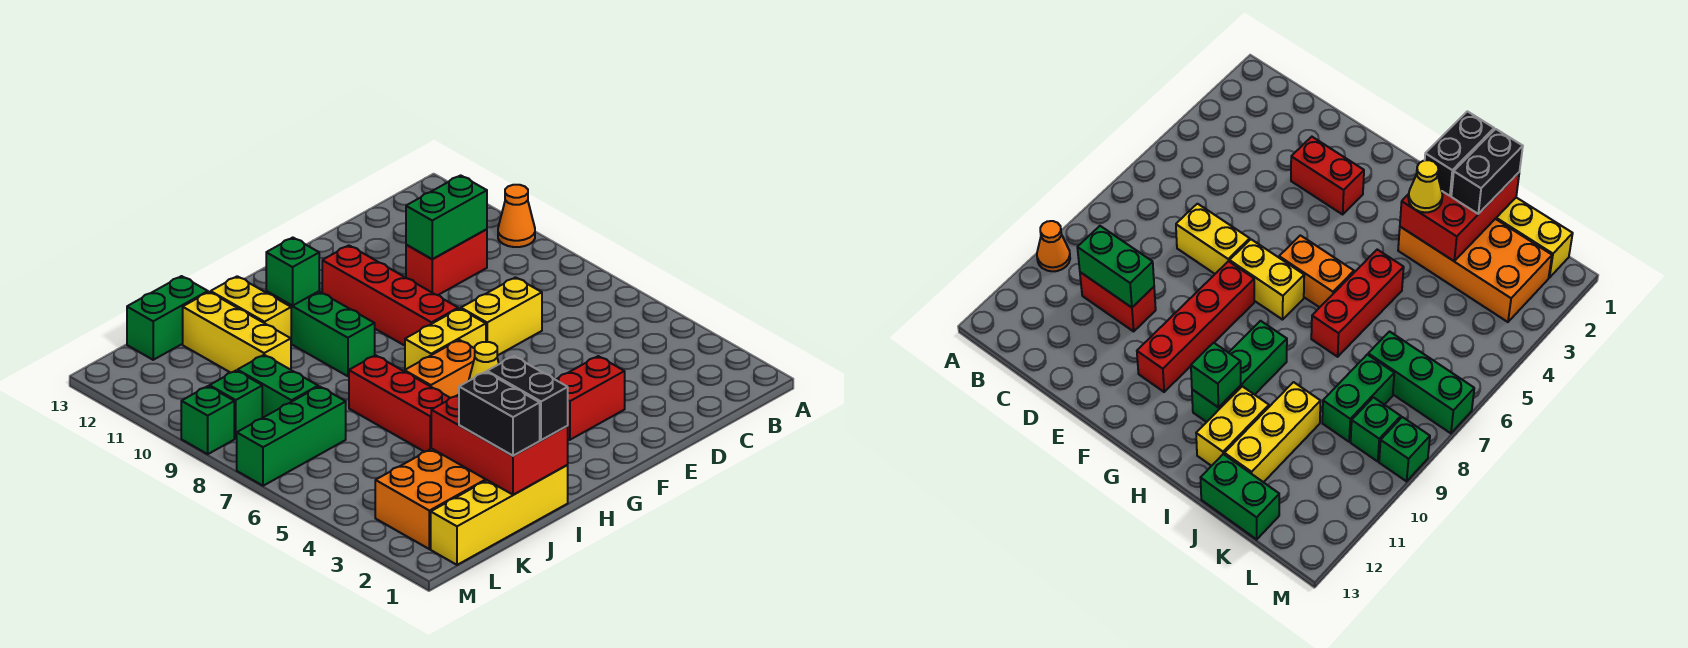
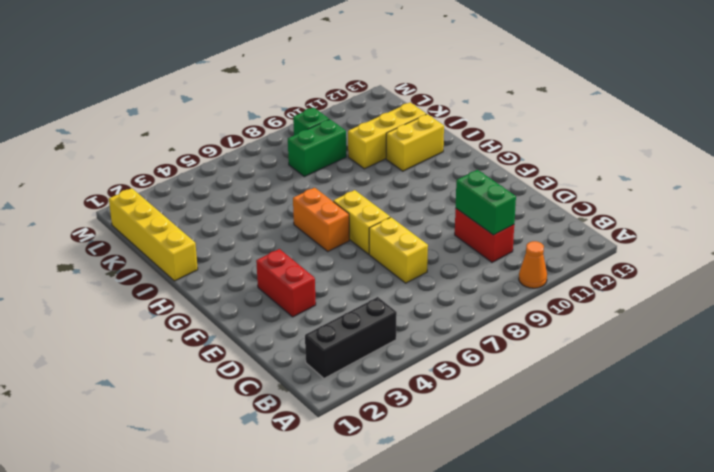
black brick B2:B4 level 1 -> none
none -> red brick F8:F11 level 1
none -> green brick H9:H11 level 1
none -> orange brick I2:L3 level 1

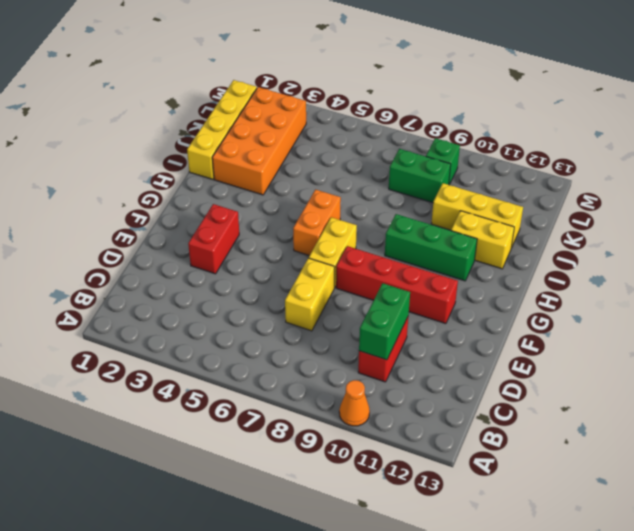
none -> red brick I5:I7 level 1
none -> green brick J13:K13 level 1
none -> green brick K7:M7 level 1

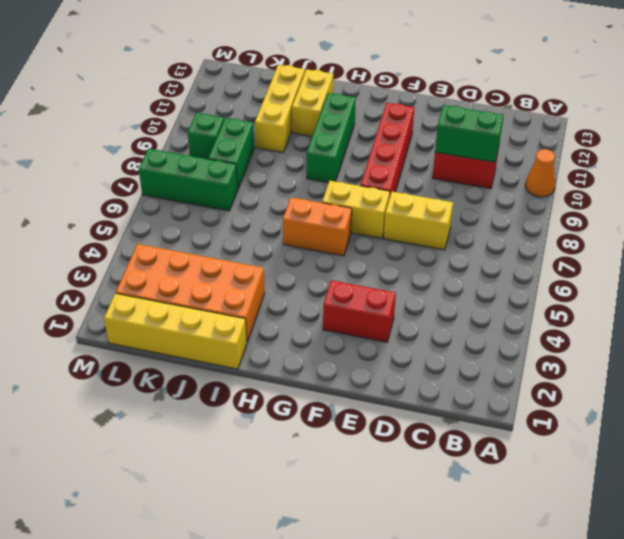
none -> red brick I5:I7 level 1
none -> green brick J13:K13 level 1
none -> green brick M9 level 1

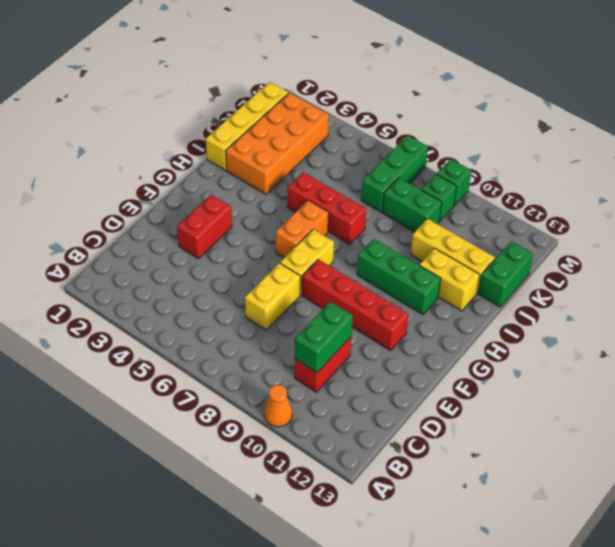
none -> green brick H11 level 2
none -> red brick I1:J3 level 2
none -> black brick I1:I2 level 3

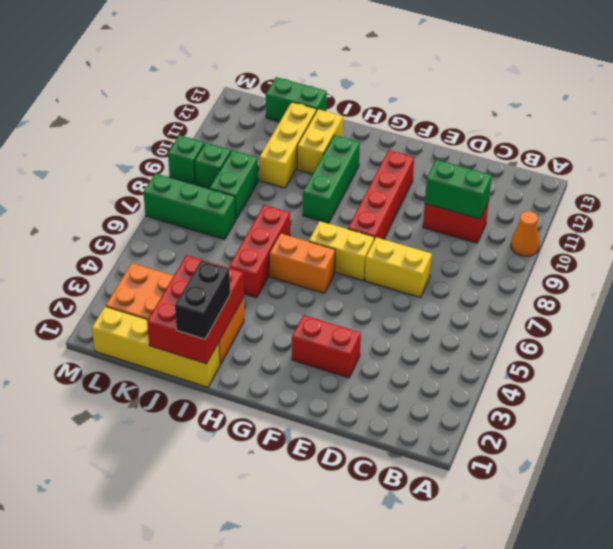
none -> green brick H11 level 2
none -> yellow cone I3 level 3
none -> black brick J1:J2 level 3

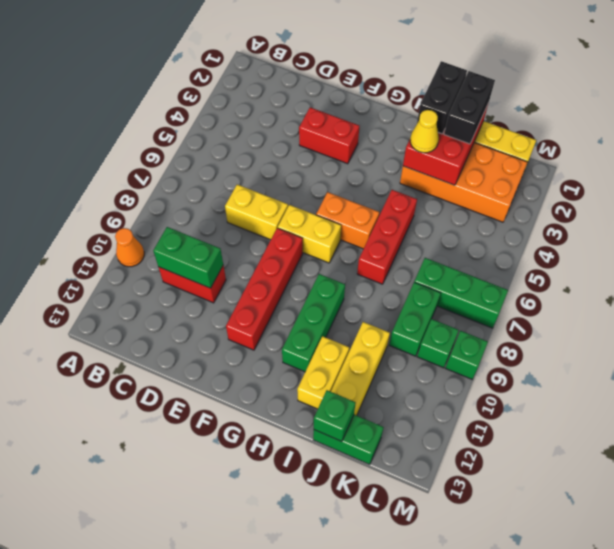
green brick J13 level 2 -> green brick H11 level 2

